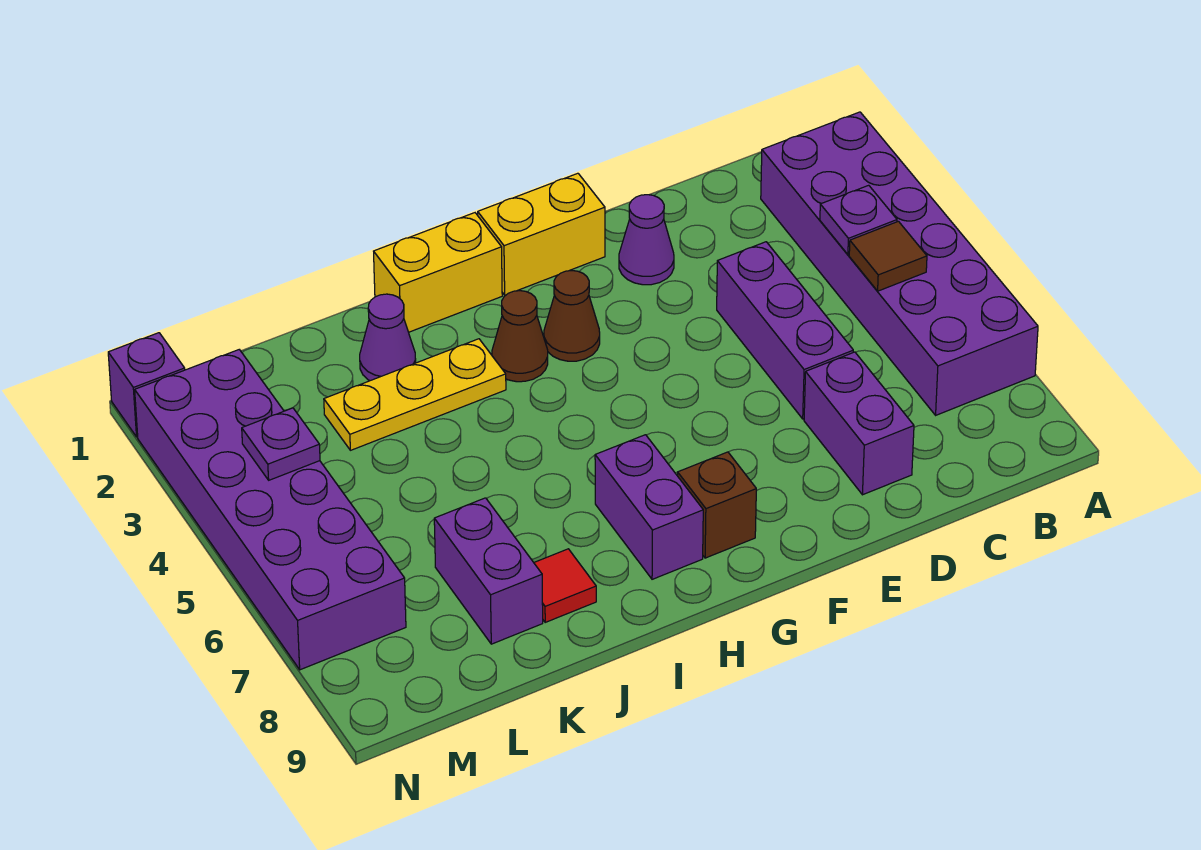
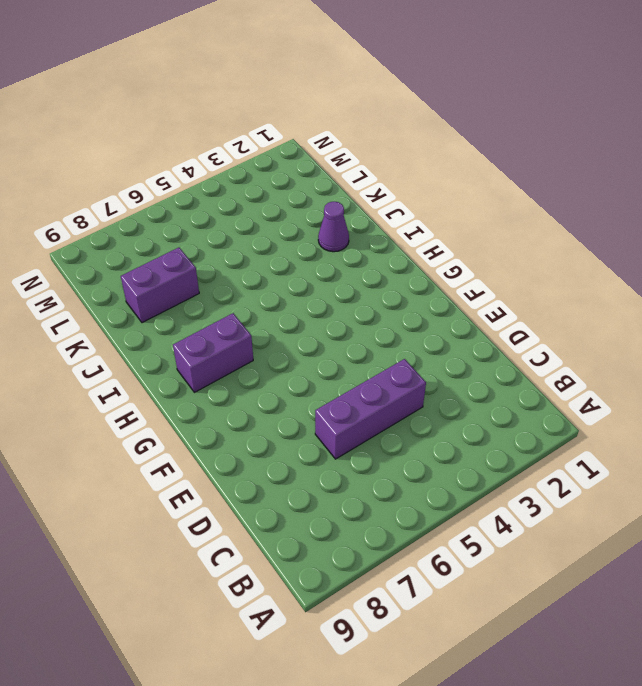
none -> purple brick A2:B7 level 1
none -> purple brick D7:D8 level 1
none -> purple cone E2 level 1

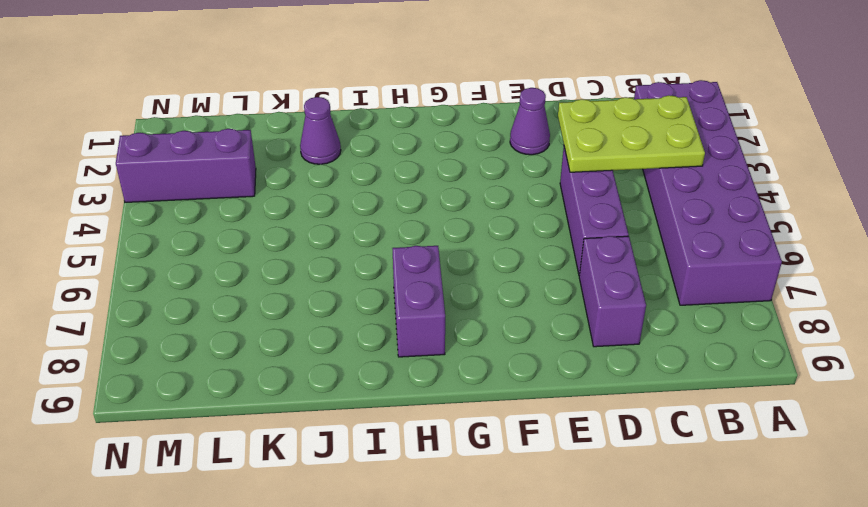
lime plate B3:D4 level 2 -> purple plate B4 level 2
purple brick L3:N3 level 1 -> purple brick M2:N7 level 1
none -> yellow brick F1:G1 level 1
none -> brown cone G3 level 1
none -> brown brick G8 level 1

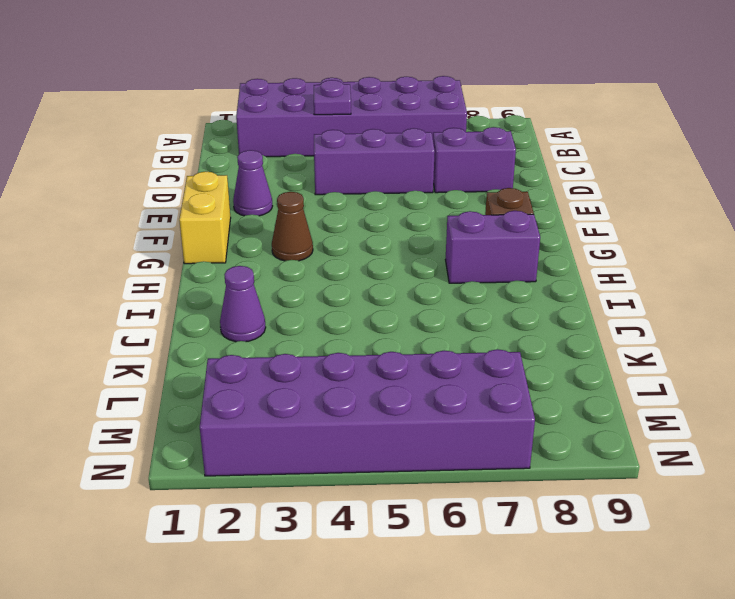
none -> yellow brick H1:I1 level 1
none -> brown cone H3 level 1
none -> yellow plate I3:K3 level 1

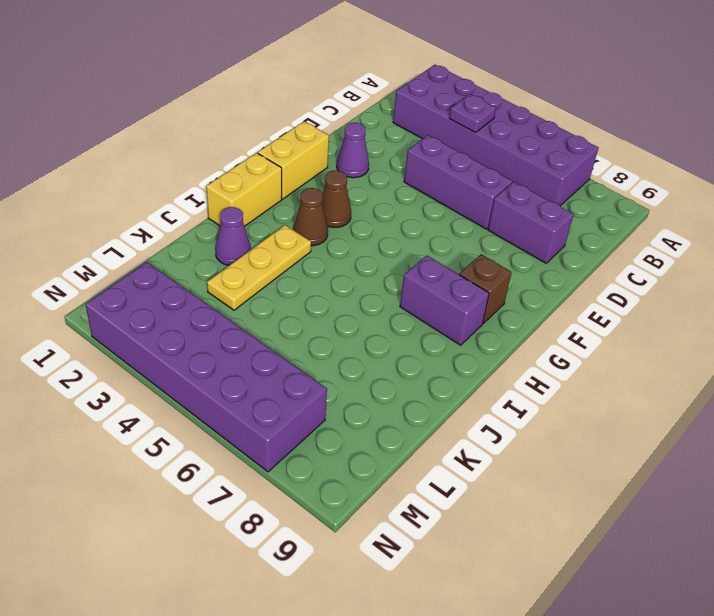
none -> red tile J8 level 1
none -> purple brick K7:K8 level 1
none -> purple brick N1 level 1

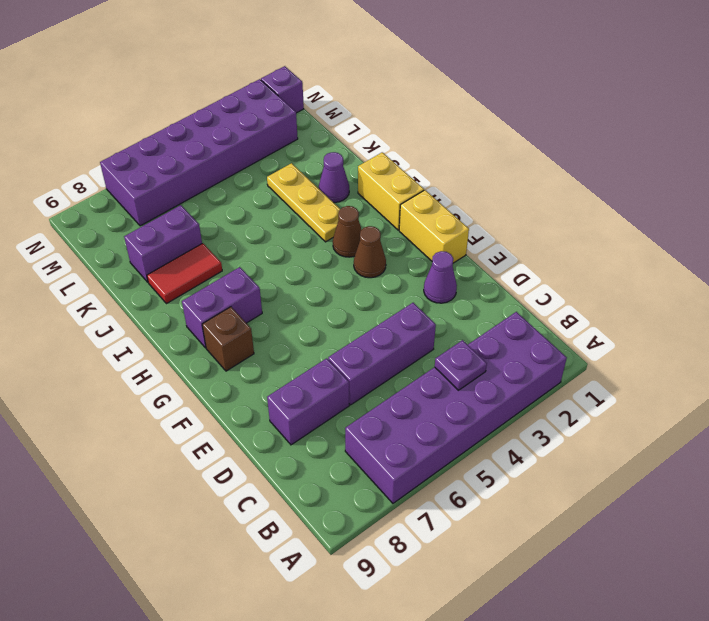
red tile J7:J8 level 1 -> red tile J8 level 1
none -> brown tile B5 level 2
none -> purple plate M4 level 2

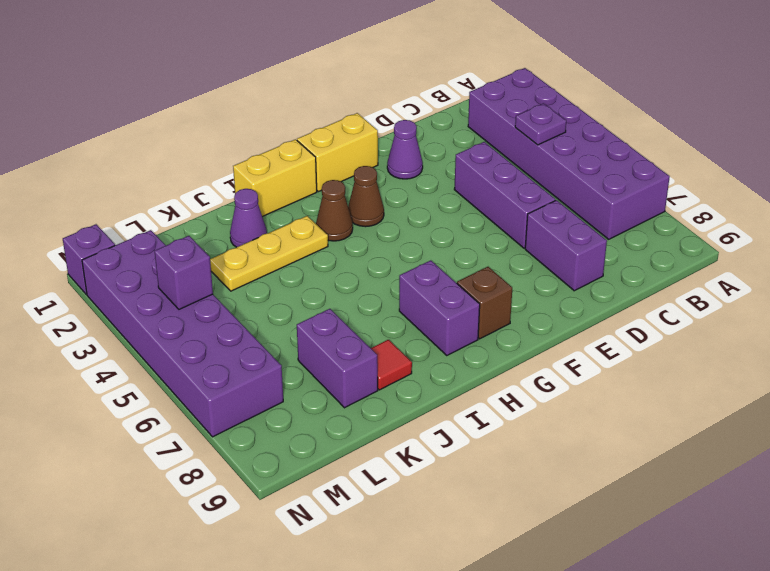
purple brick M4 level 2 -> purple plate M4 level 2
none -> brown tile B5 level 2

